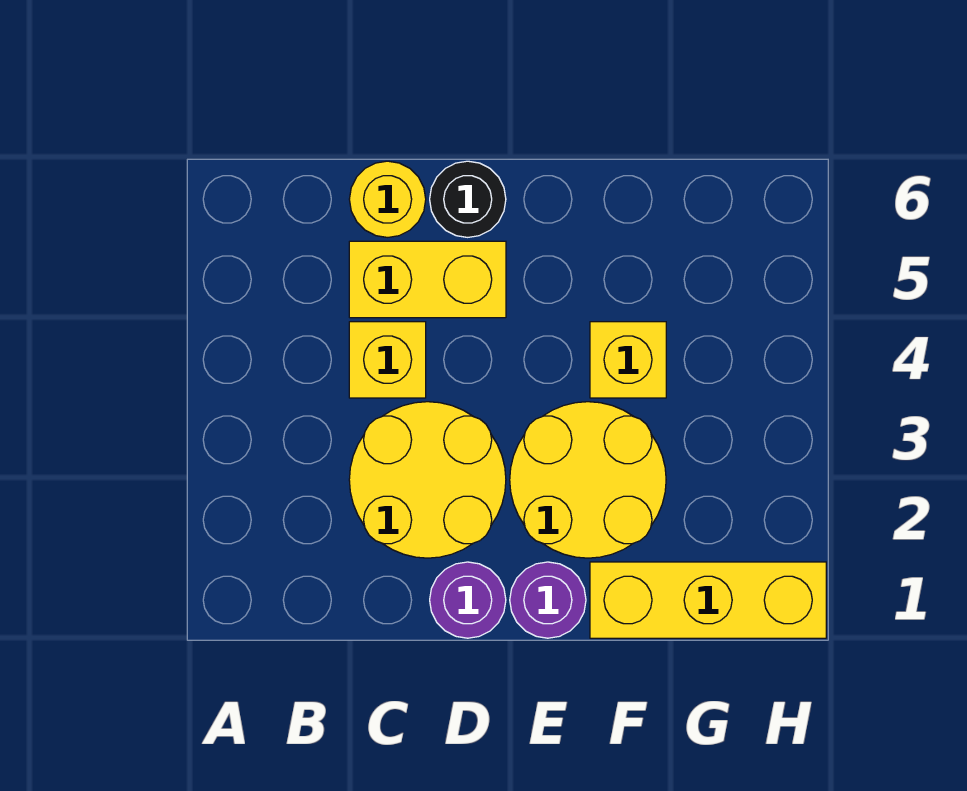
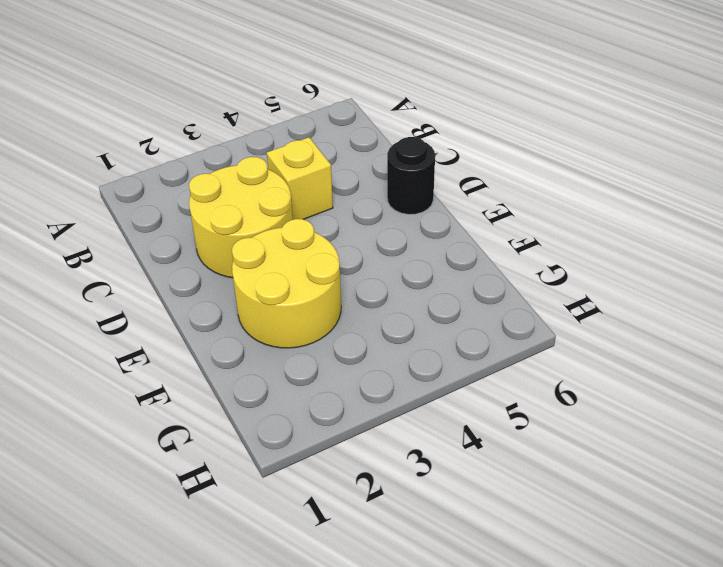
none -> yellow brick C5:D5 level 1
none -> yellow round brick C6 level 1

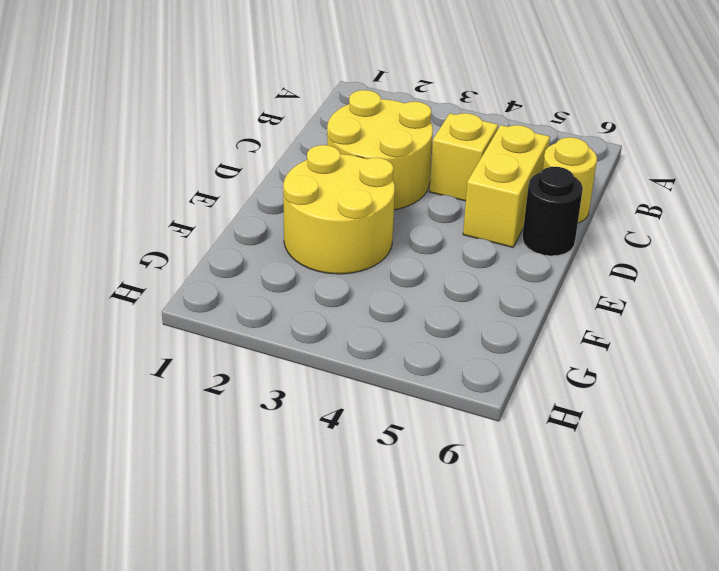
none -> purple round brick D1 level 1
none -> purple round brick E1 level 1

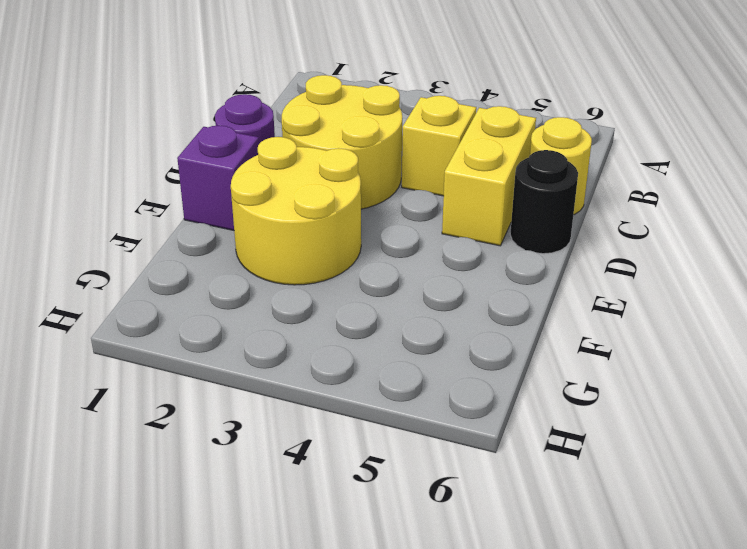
purple brick E1 level 1 -> purple round brick E1 level 1
none -> yellow brick F1:H1 level 1
none -> yellow brick F4 level 1

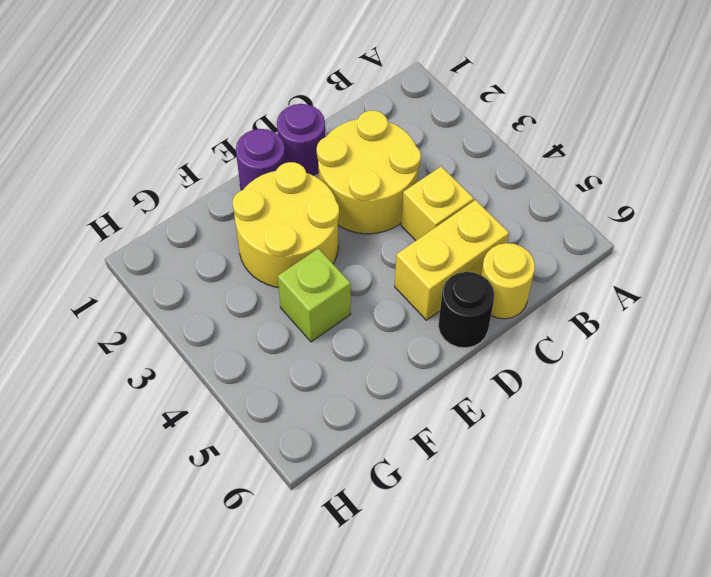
lime brick F4 level 1 -> yellow brick F4 level 1
none -> yellow brick F1:H1 level 1

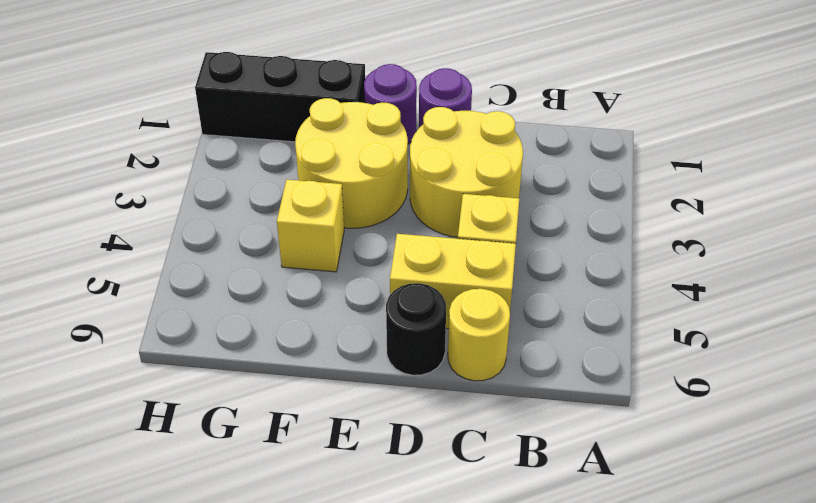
black brick F1:H1 level 1 -> yellow brick F1:H1 level 1

